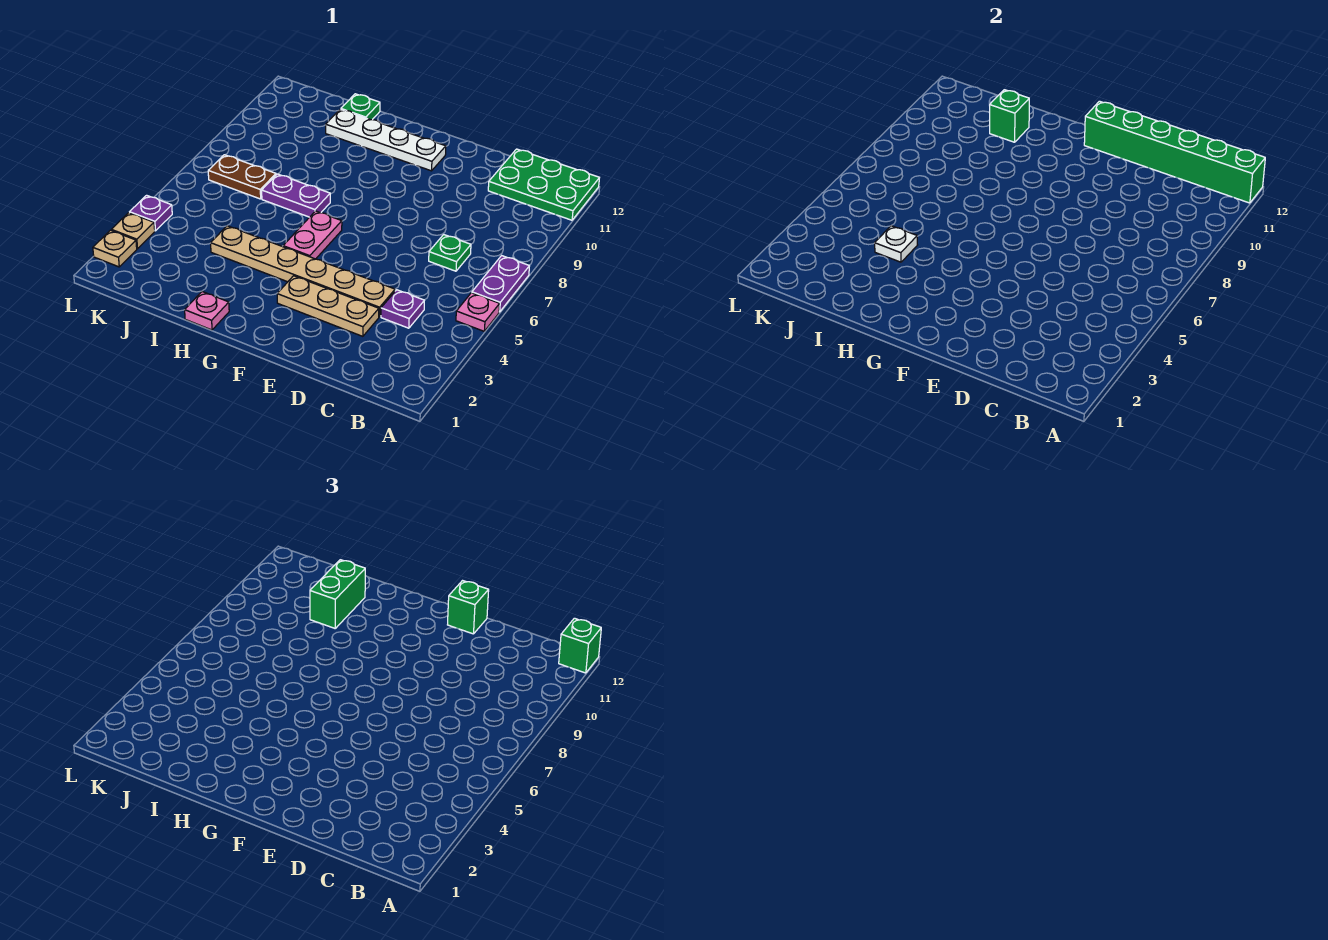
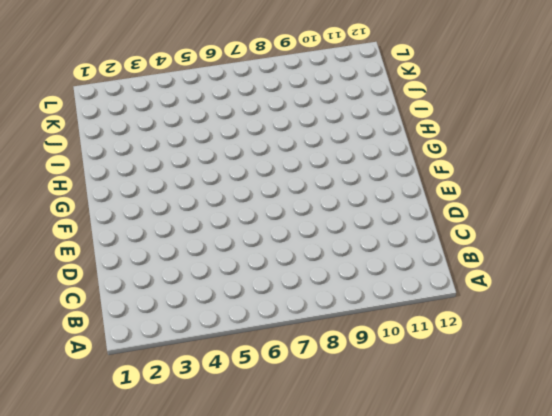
none -> pink plate A5 level 1
none -> purple plate A6:A7 level 1
none -> green plate A11:C12 level 1

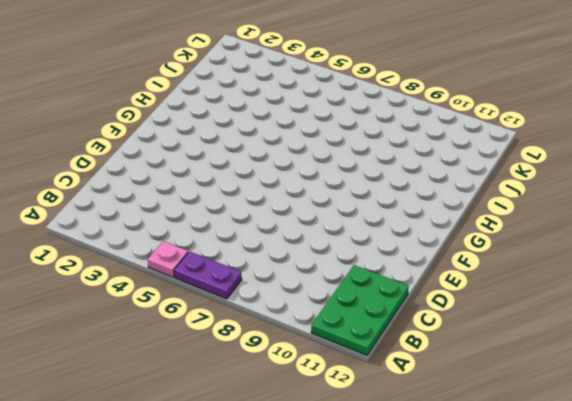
none -> purple plate C4 level 1
none -> green plate C7 level 1
none -> tan plate D3:F3 level 1

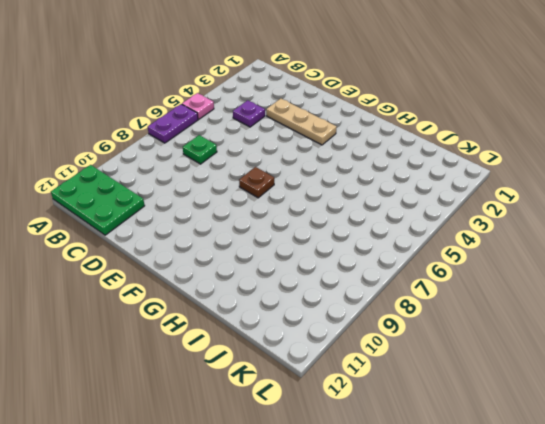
brown plate F7 level 1 -> none
none -> tan plate D4:I4 level 1
none -> white plate F11:I11 level 1
none -> pink plate G5:G6 level 1

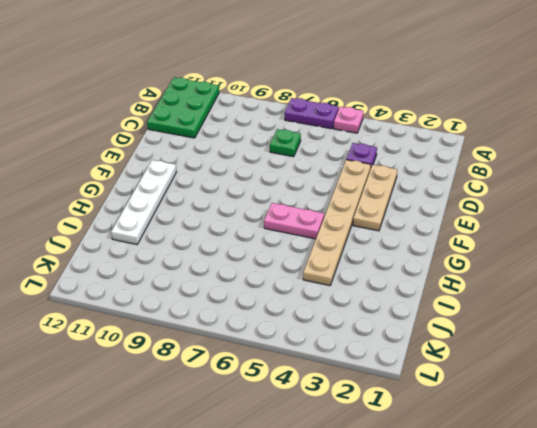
none -> pink plate H1 level 1
none -> purple plate H7:I7 level 1
none -> green plate I12 level 1

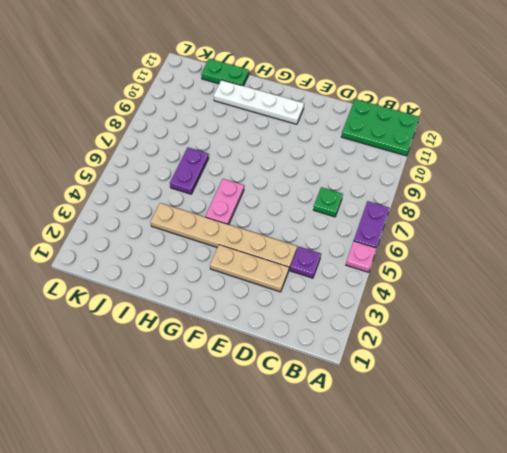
purple plate I6:I7 level 1 -> purple plate H7:I7 level 1
green plate I12:J12 level 1 -> green plate I12 level 1
none -> pink plate H1 level 1
none -> brown plate J7:K7 level 1
none -> tan plate L2 level 1

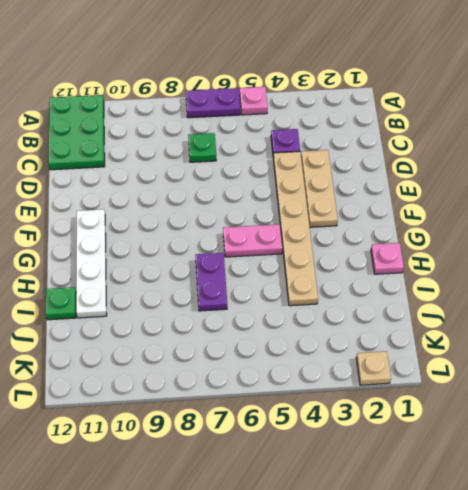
none -> brown plate J7:K7 level 1
none -> tan plate L3 level 1
none -> purple plate L4 level 1

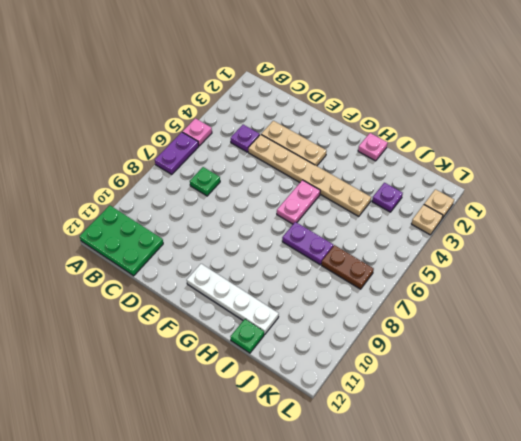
purple plate J3 level 1 -> purple plate L4 level 1
none -> green brick A12:F12 level 2
none -> white plate I4 level 2
none -> green brick I11 level 2

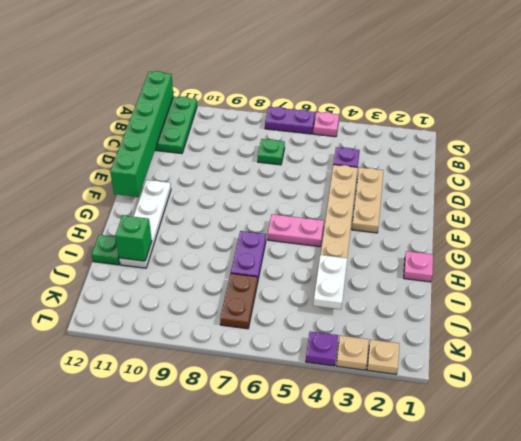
white plate I4:J4 level 2 -> white plate I4 level 2
none -> green brick A12 level 3
none -> green brick E12 level 3
none -> green brick I10:I11 level 3

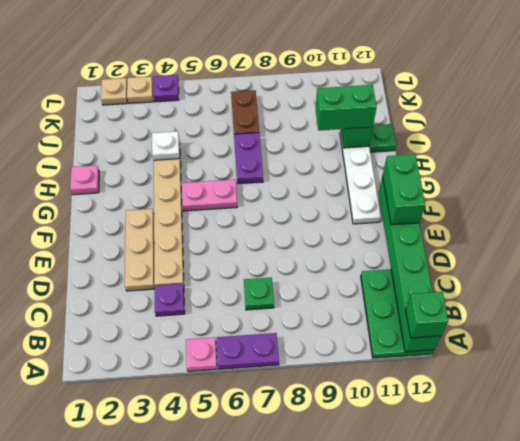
green brick E12:F12 level 3 -> green brick E12 level 3

